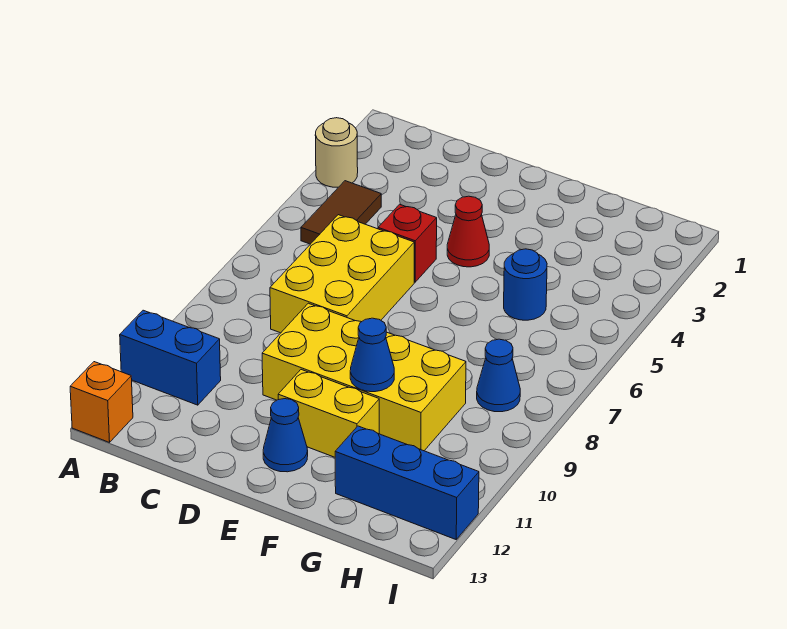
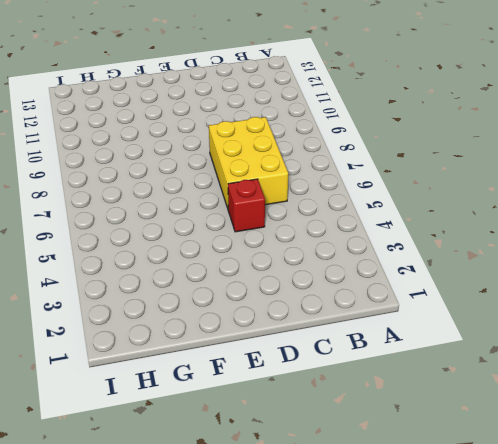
none -> tan round brick A3 level 1
none -> blue brick A11:B11 level 1
none -> orange brick A13 level 1

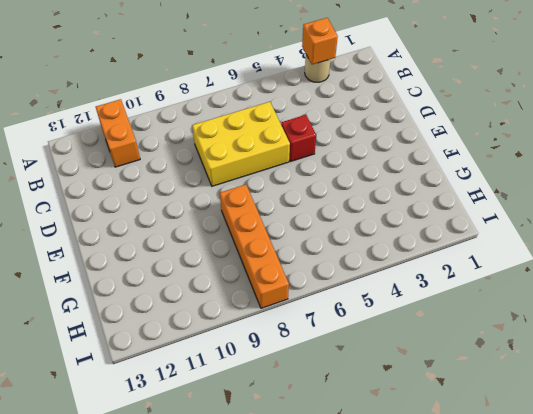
orange brick A3 level 2 -> orange brick A13 level 1
orange brick A11:B11 level 1 -> blue brick A11:B11 level 1
orange brick F8:I8 level 1 -> blue cone H8 level 1
none -> brown tile B4:B5 level 1
none -> yellow brick D9:G10 level 1
none -> red cone E4 level 1

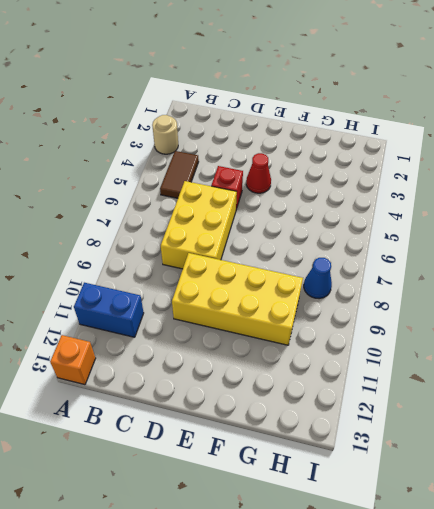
none -> yellow brick E11:F11 level 1
none -> blue cone E12 level 1
none -> blue round brick G5 level 1

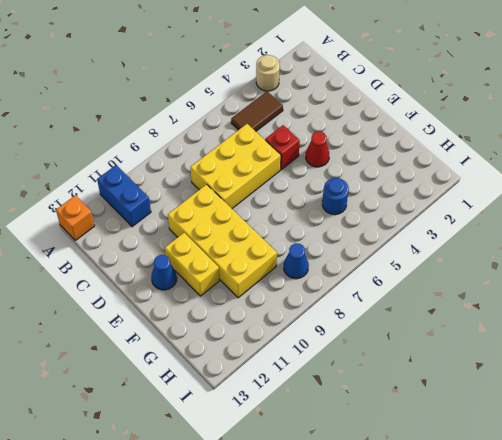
none -> blue brick G12:I12 level 1
none -> blue cone F10 level 2

